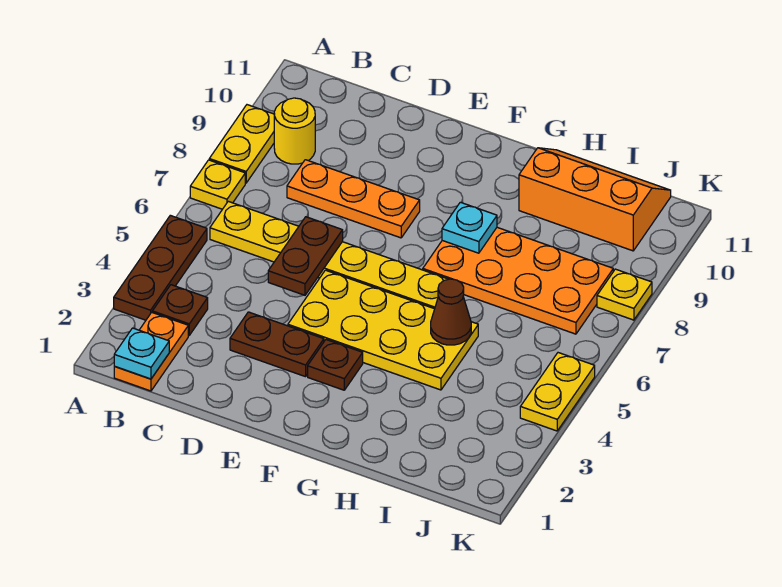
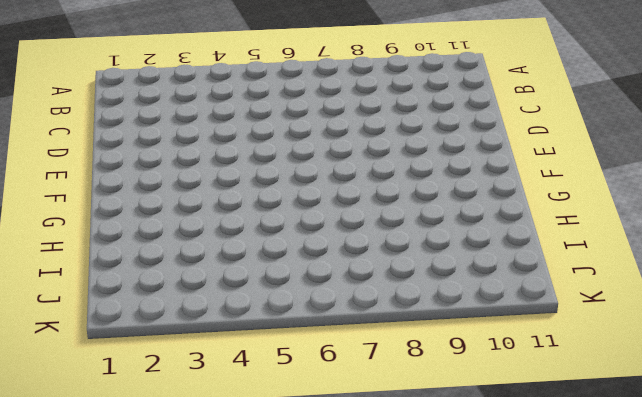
none -> brown plate A3:A5 level 1
none -> yellow plate A7 level 1
none -> yellow plate A8:A9 level 1

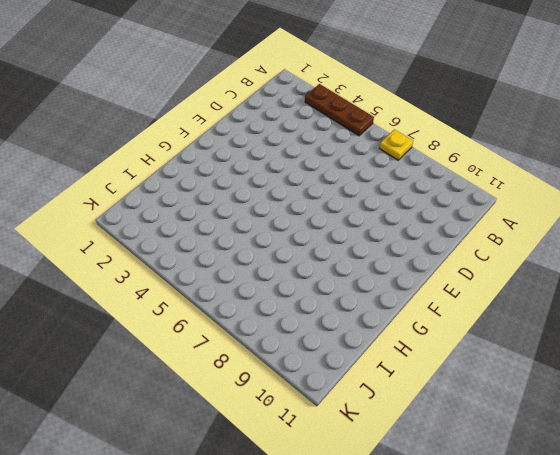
none -> yellow plate A8:A9 level 1
none -> orange plate B1:B2 level 1
none -> brown plate B3 level 1

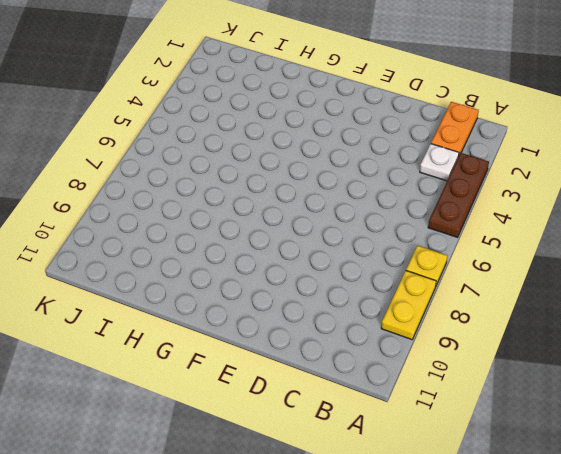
white plate B3 level 1 -> brown plate B3 level 1
none -> yellow plate B6:G6 level 1
none -> yellow round brick B9 level 1
none -> orange plate C8:E8 level 1

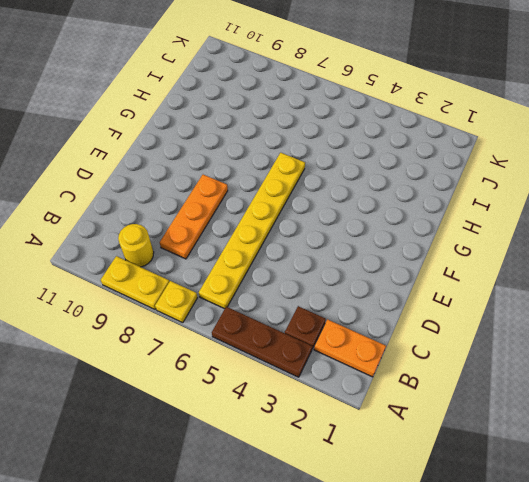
none -> brown plate D3:E3 level 1
none -> yellow plate E4:H5 level 1
none -> brown plate F3 level 1

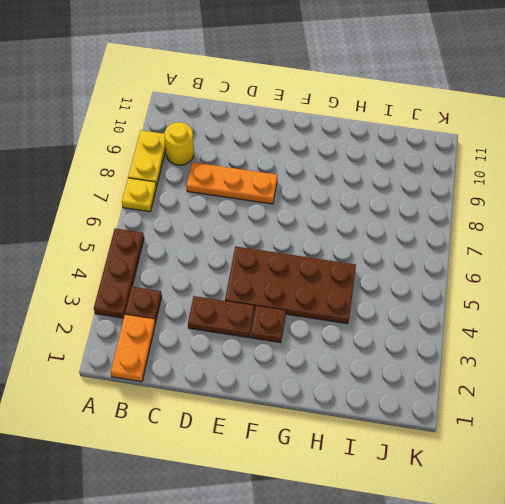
brown plate E4:H5 level 1 -> yellow plate E4:H5 level 1
none -> yellow plate B6:G6 level 1
none -> orange plate G7:J8 level 1
none -> orange slope H10:J11 level 1 top 10

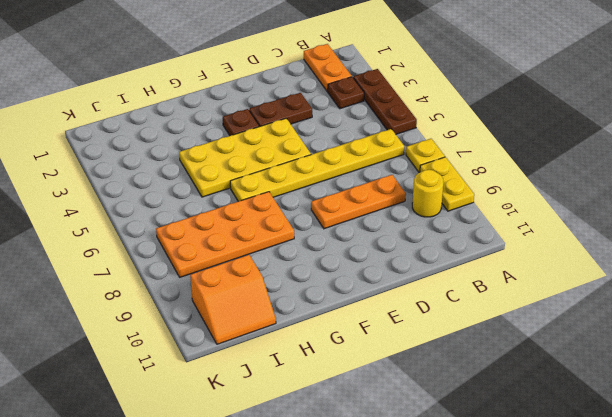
orange slope I10:J11 level 1 top 10 -> orange slope H10:J11 level 1 top 10
none -> yellow plate K4:K5 level 1
none -> yellow plate K8 level 1
none -> cyan plate B1 level 2

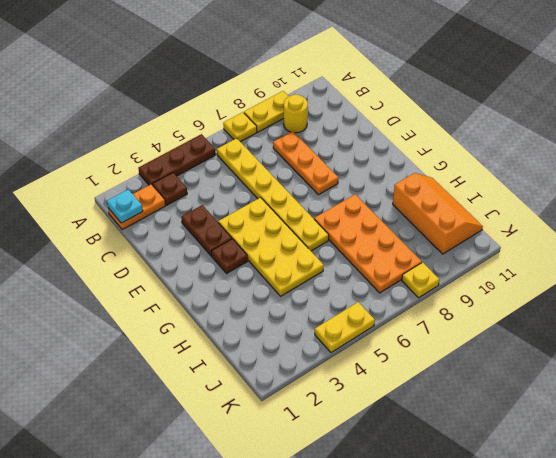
none -> brown plate D5:D6 level 2
none -> cyan plate G8 level 2
none -> brown cone H5 level 2

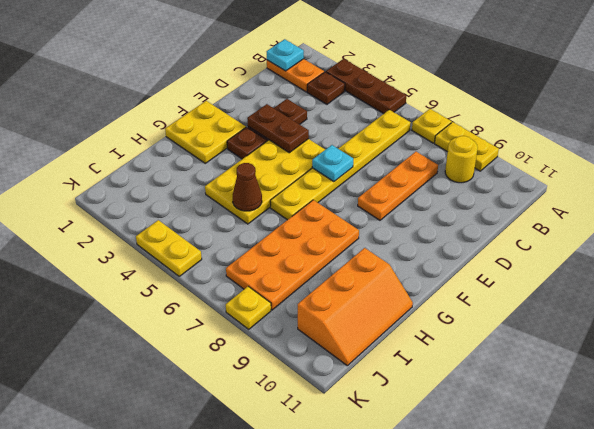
brown plate E3:E4 level 2 -> brown plate D5:D6 level 2
cyan plate E6 level 2 -> cyan plate G8 level 2
yellow plate F1:G2 level 1 -> none

